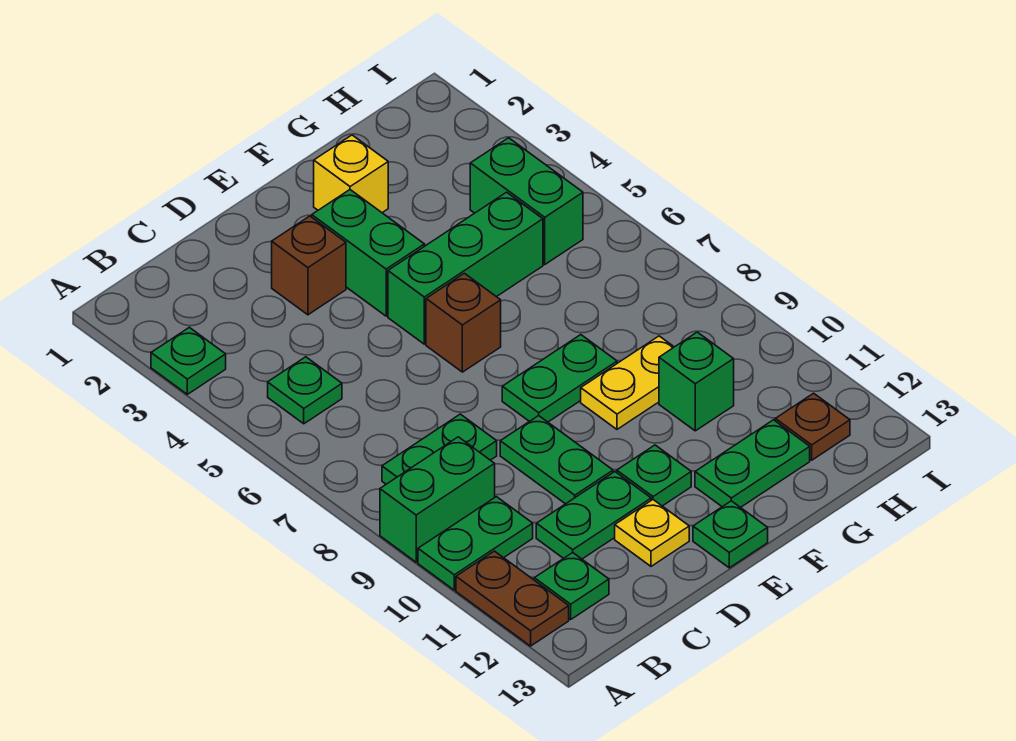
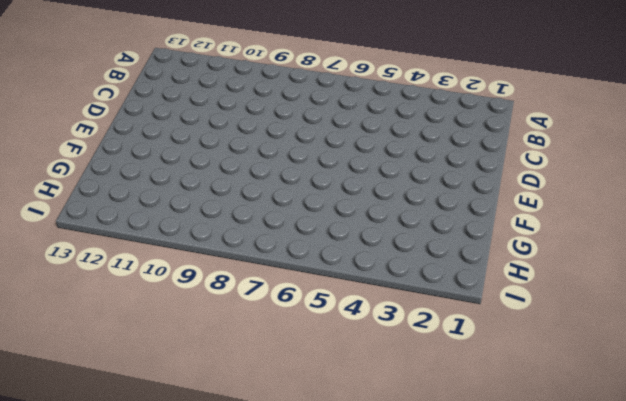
none -> green plate A3 level 1
none -> green brick A9:B9 level 1
none -> green plate A10:B10 level 1

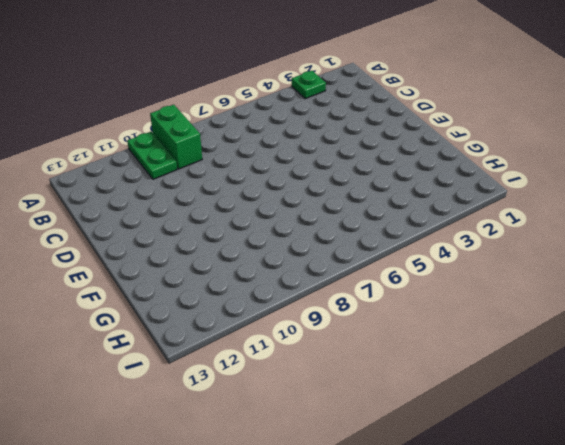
none -> brown plate A11:A12 level 1
none -> green plate B5 level 1
none -> green plate B8:C8 level 1

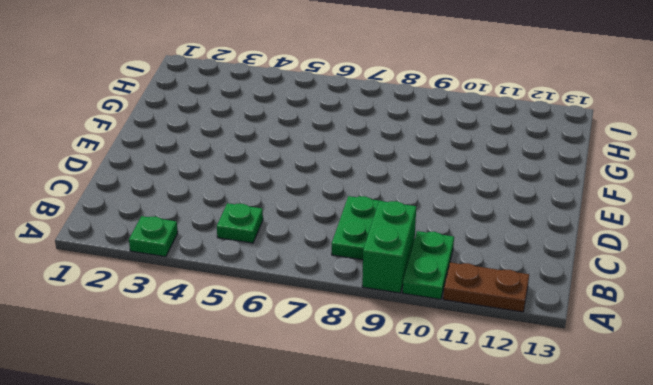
none -> green plate B12 level 1
none -> green plate C11:D11 level 1
none -> brown brick D3 level 1

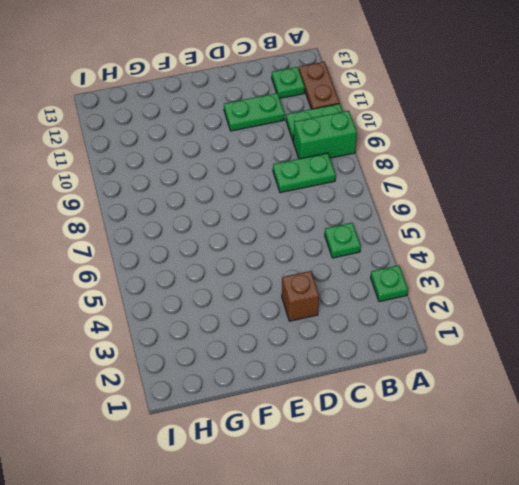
none -> green plate D9:D10 level 1
none -> yellow plate D12 level 1
none -> green brick E3:E4 level 1

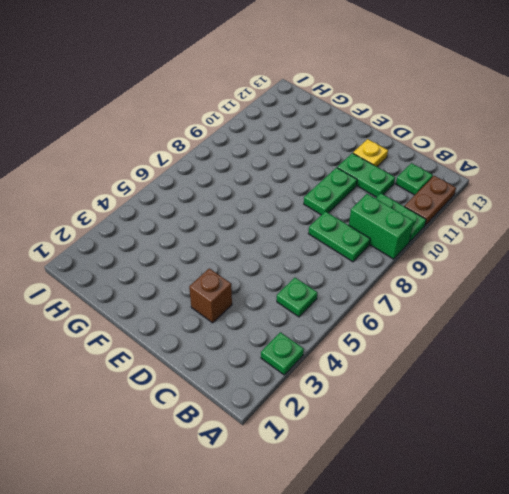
none -> green brick E3:E4 level 1
none -> green brick E5:G5 level 1
none -> brown brick E6 level 1

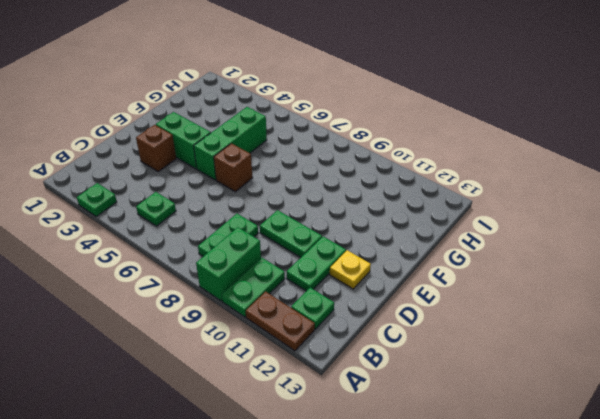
none -> green plate E8:F8 level 1
none -> green plate E11 level 1
none -> green plate E13 level 1

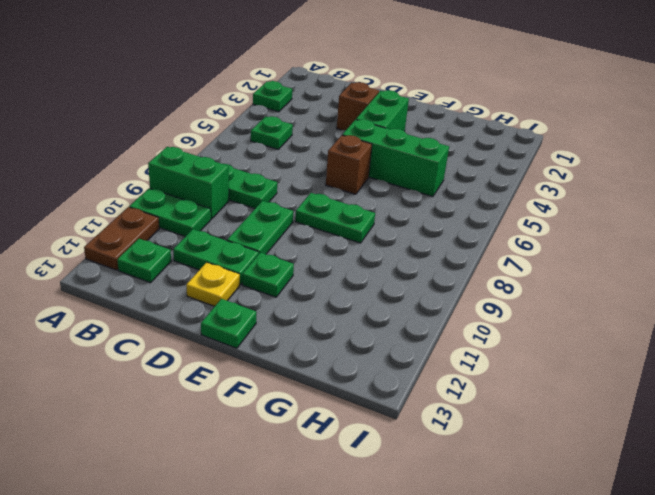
none -> yellow brick F2 level 1
none -> yellow plate F9:G9 level 1
none -> green plate F12:G12 level 1

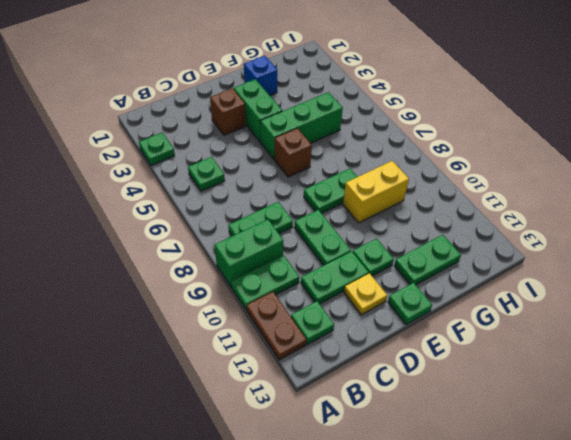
blue brick F2 level 1 -> yellow brick F2 level 1
yellow brick F9:G9 level 1 -> yellow plate F9:G9 level 1
none -> green brick G10 level 1
none -> green brick H4:H5 level 1
none -> brown plate H12 level 1

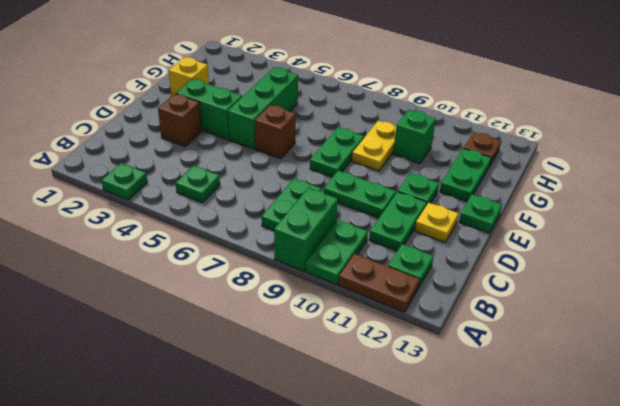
none -> green brick H4:H5 level 1

